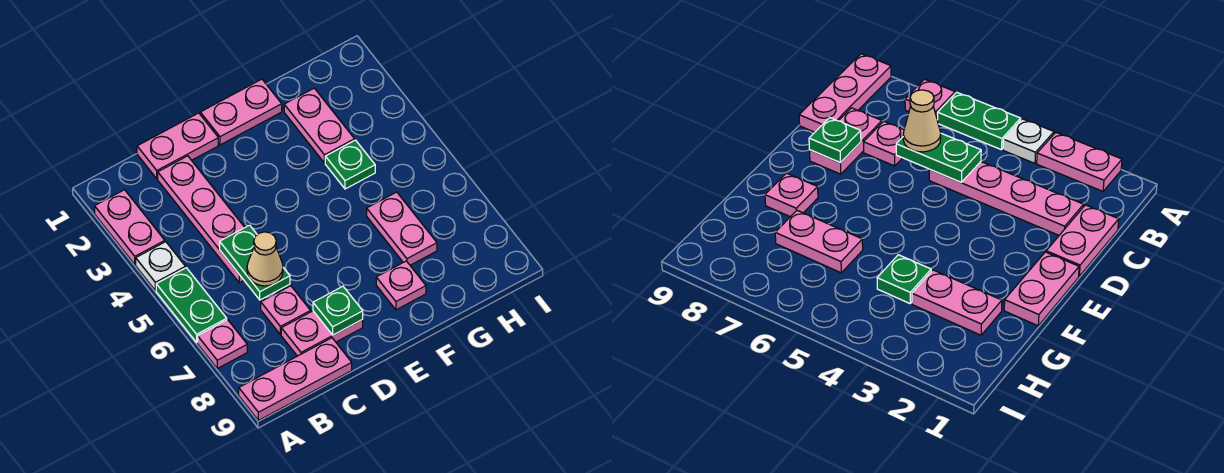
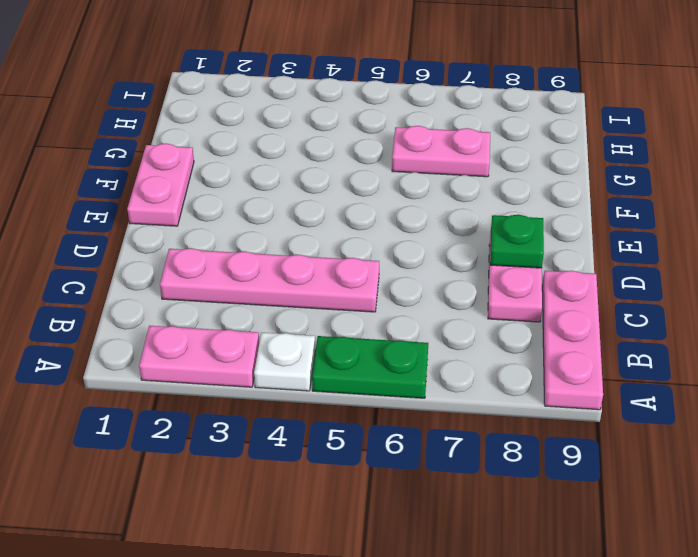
none -> pink plate A7 level 1
none -> pink plate C1:D1 level 1
none -> pink plate C7 level 1

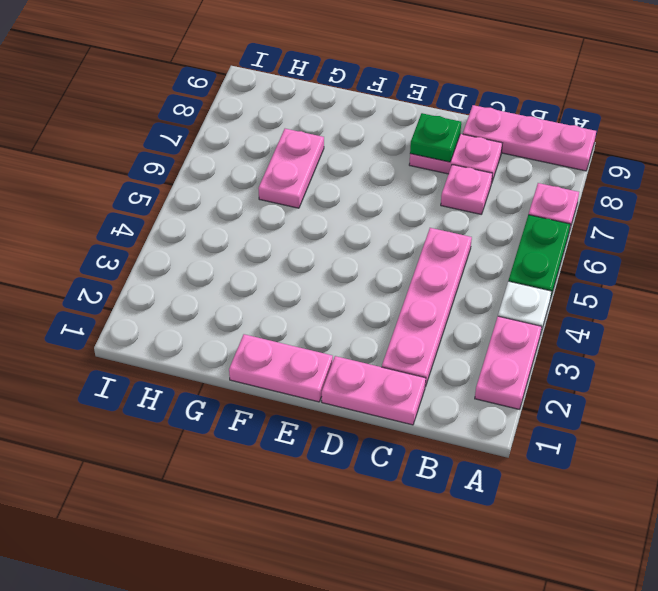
none -> pink plate F8 level 1
none -> pink plate G2:G3 level 1
none -> green plate G4 level 1

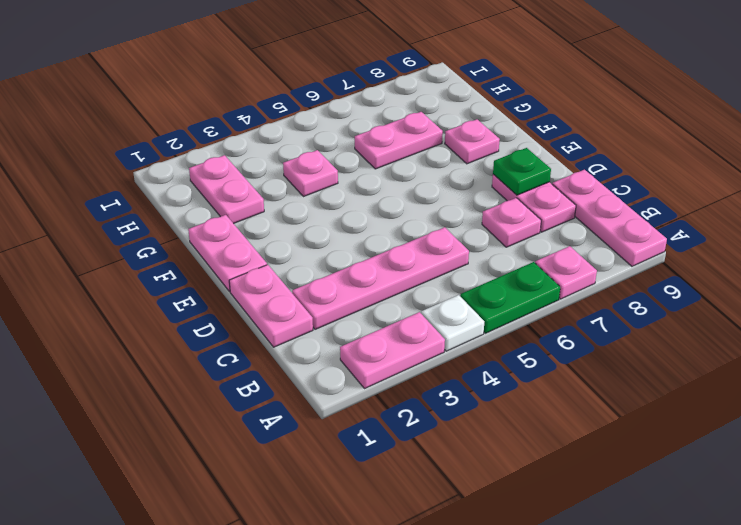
pink plate G2:H2 level 1 -> pink plate G2:G3 level 1
pink plate G4 level 1 -> green plate G4 level 1
none -> green plate C5:C6 level 2
none -> tan cone C6 level 3

